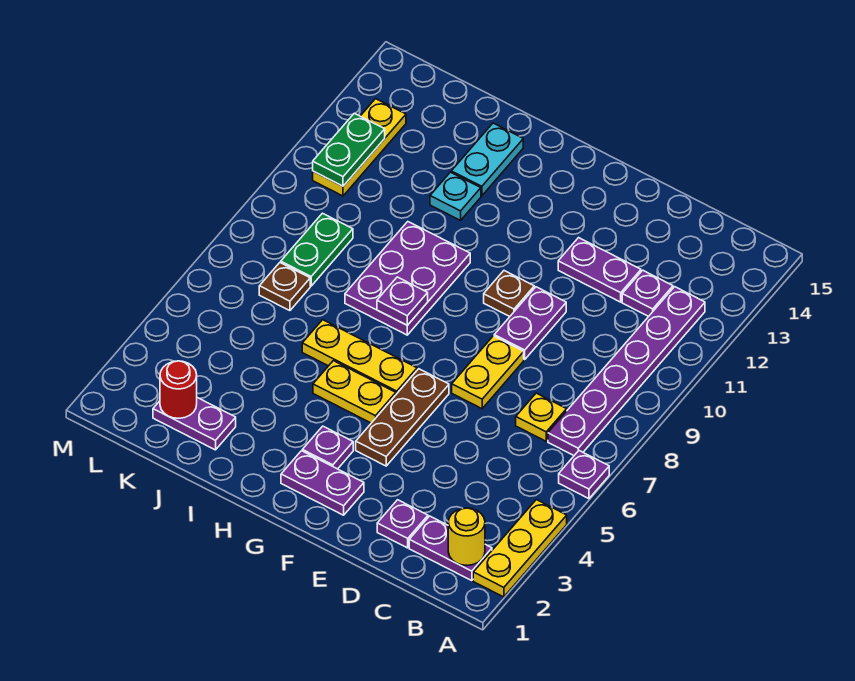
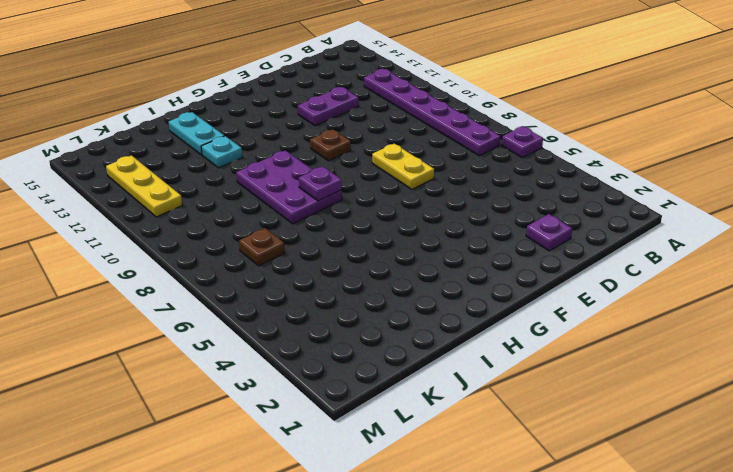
none -> yellow plate A2:A4 level 1
none -> purple plate B2:C2 level 1
none -> yellow plate C7 level 1

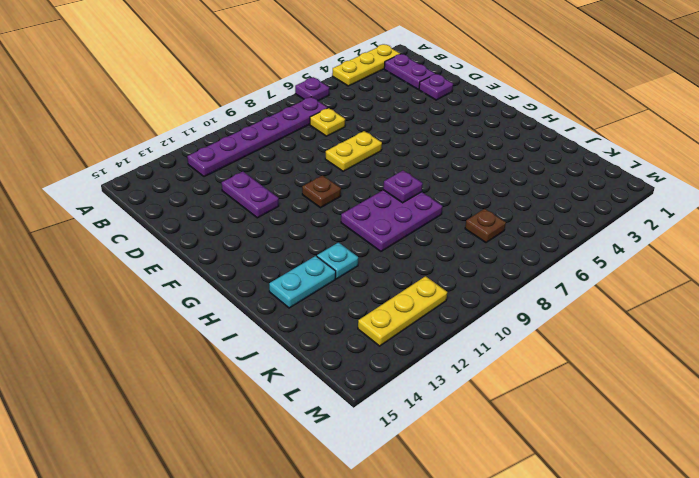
none -> purple plate C12 level 1
none -> purple plate E9:E10 level 1
none -> purple plate F2:G2 level 1

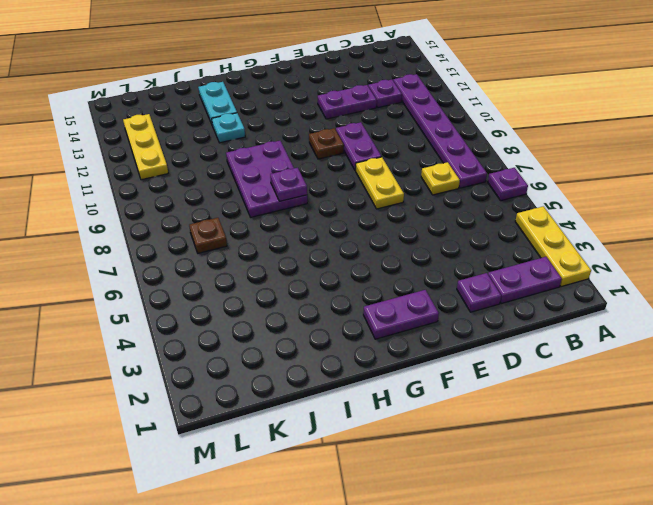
none -> brown plate F4:F6 level 1
none -> purple plate G3 level 1
none -> yellow plate G5:H5 level 1

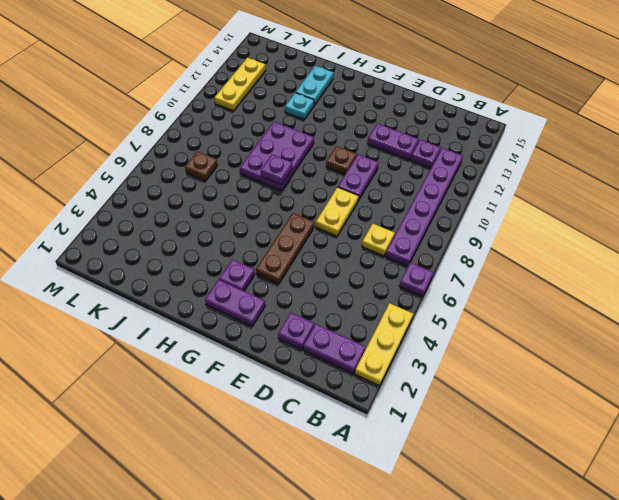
none -> yellow plate G5:H5 level 1
none -> yellow plate G6:I6 level 1
none -> purple plate J2:K2 level 1

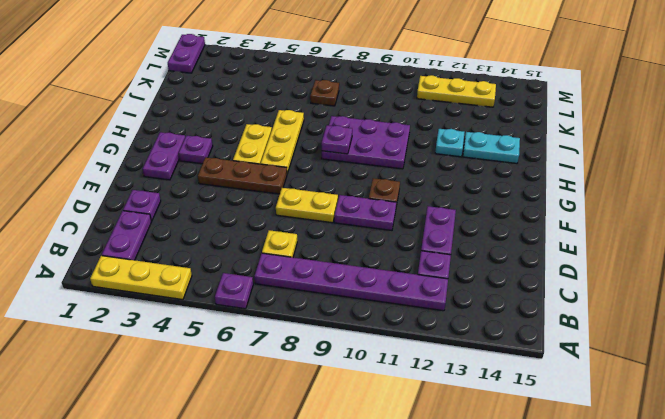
purple plate L1:M1 level 1 -> purple plate J2:K2 level 1
none -> green plate K8:K9 level 1
none -> yellow round brick B2 level 2
none -> red round brick K2 level 2

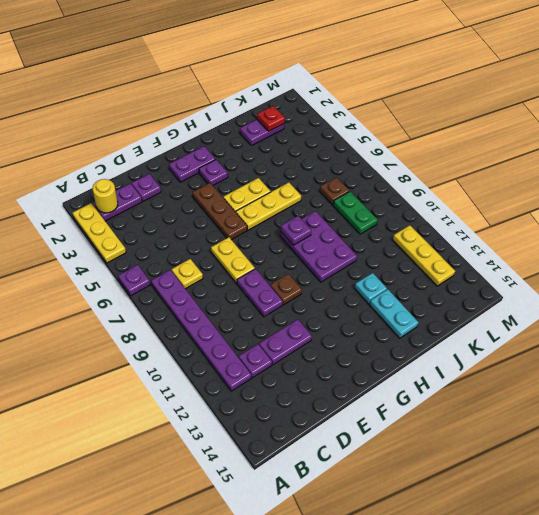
red plate K2 level 2 -> red round brick K2 level 2
none -> green plate L11:L12 level 2

